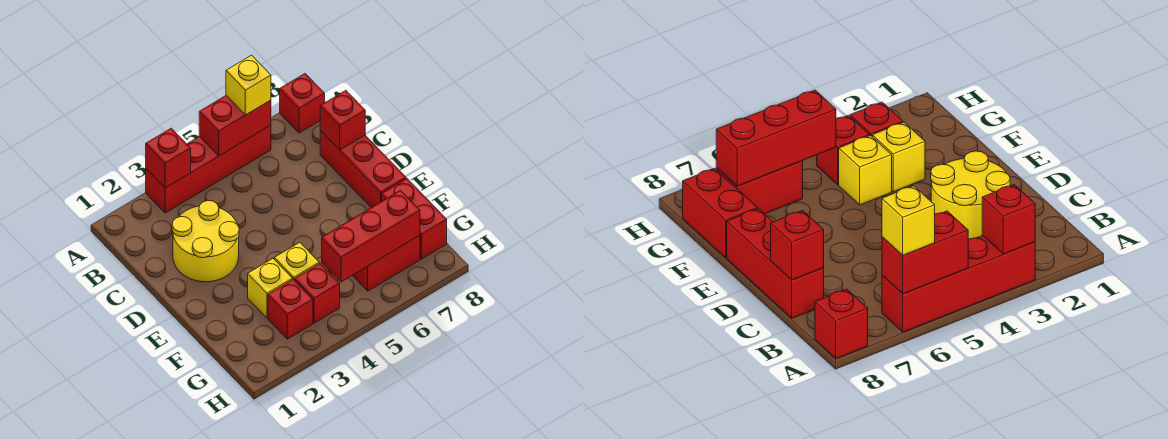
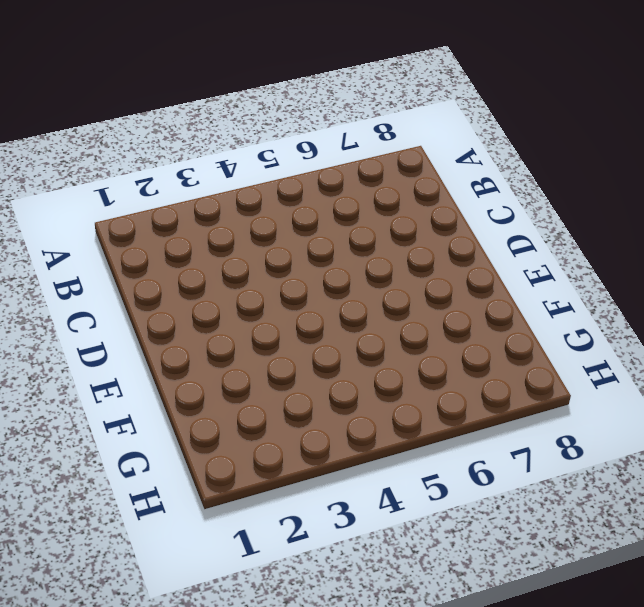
none -> red brick A3:A6 level 1
none -> red brick A8 level 1
none -> yellow round brick C2:D3 level 1

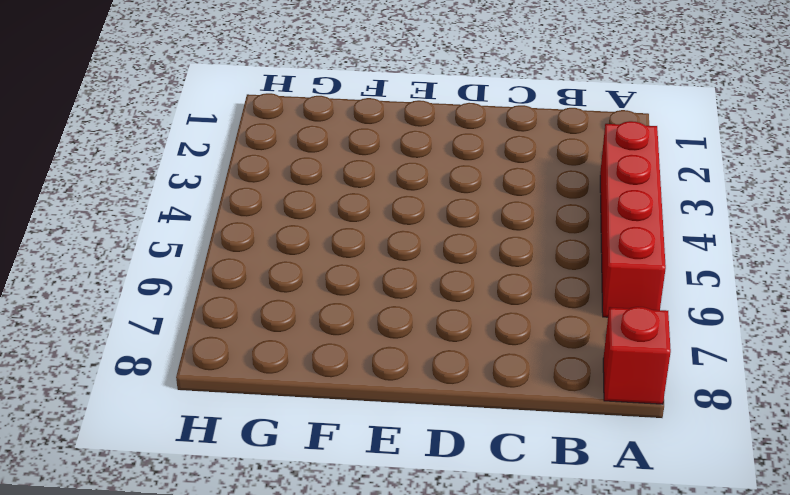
none -> yellow round brick C2:D3 level 1
none -> red brick C8:E8 level 1
none -> yellow brick F3 level 1

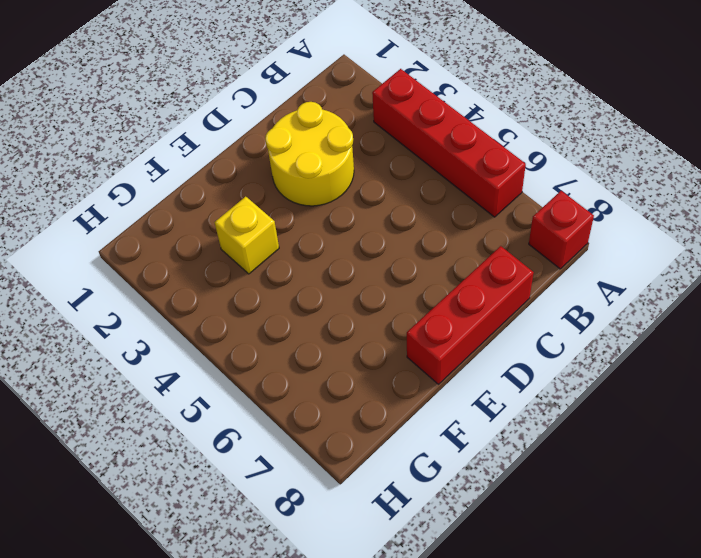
none -> yellow brick F4 level 1
none -> red brick F8:G8 level 1
none -> red brick G3 level 1

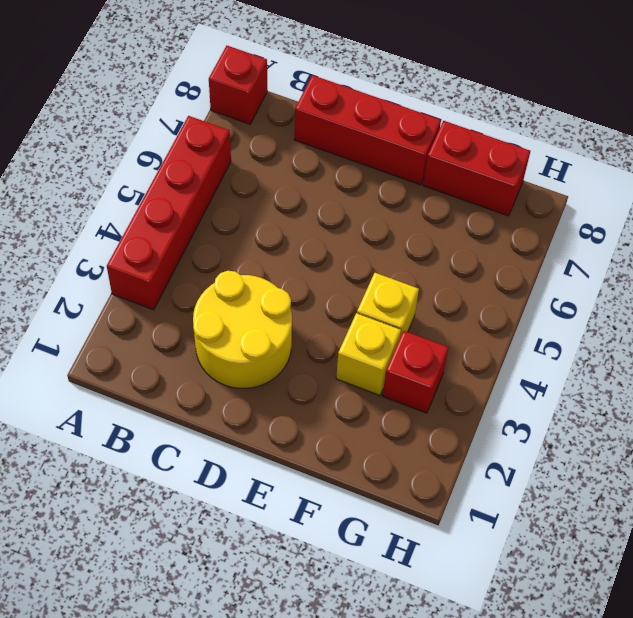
none -> red brick G4 level 1
none -> red brick G6:G7 level 1
none -> red brick A3 level 2

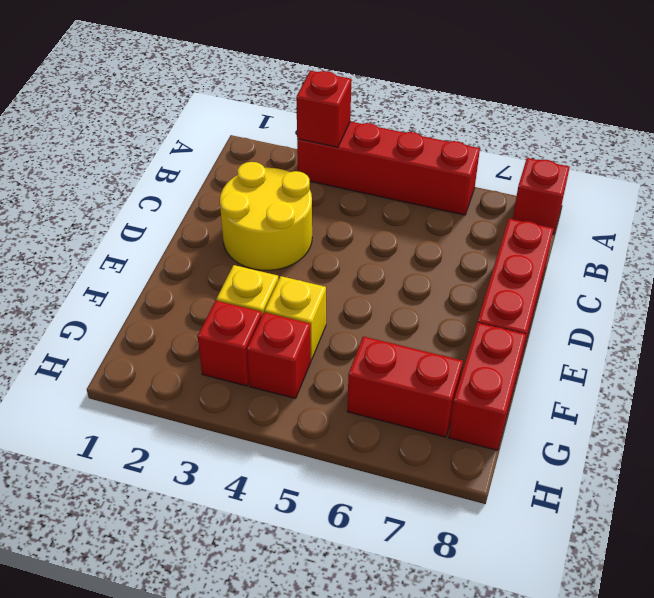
none -> red brick A5:A6 level 2
none -> red brick C8 level 2
none -> red brick G5:G7 level 2

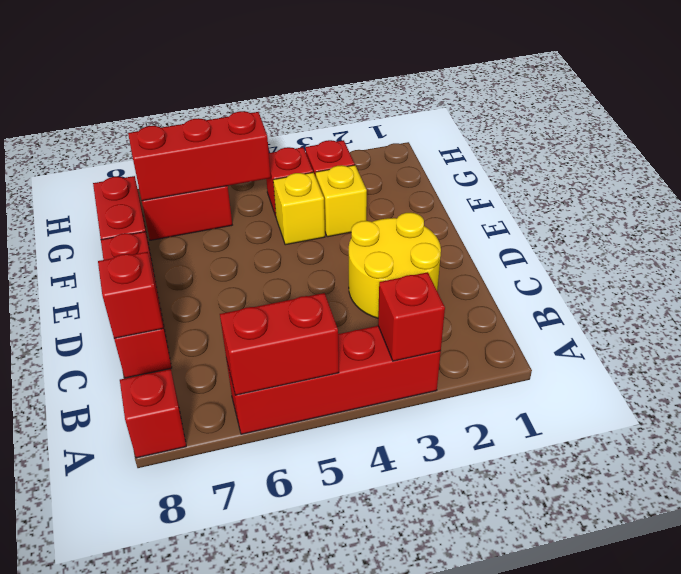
none -> yellow brick A6 level 3

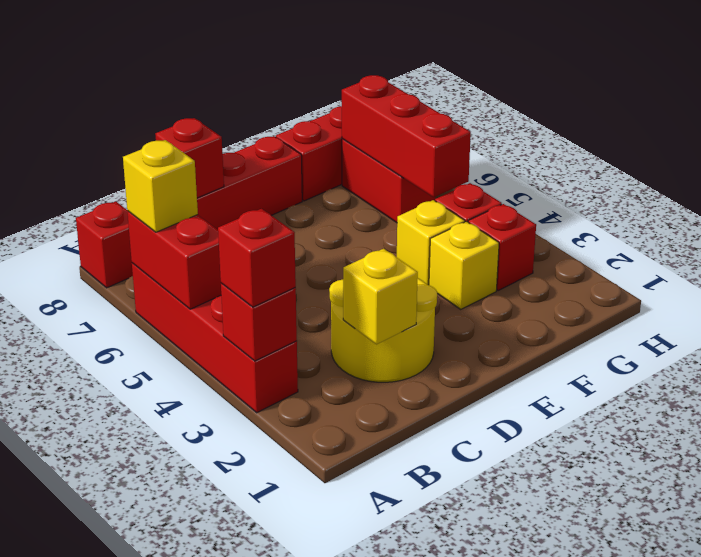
red brick A3 level 3 -> none
yellow brick C2 level 2 -> none

